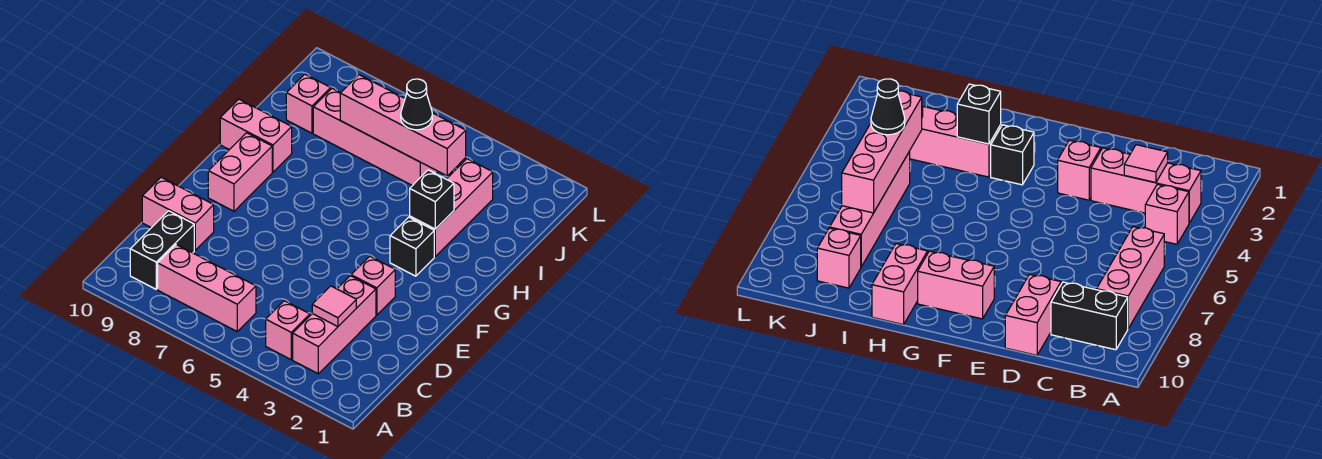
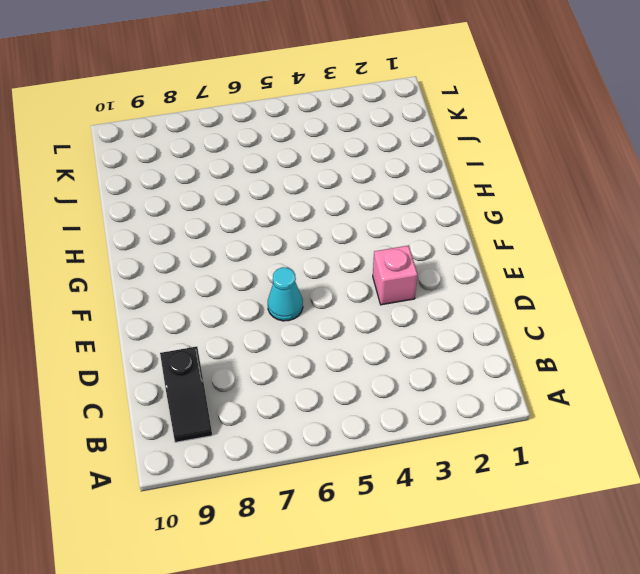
black slope B9:C9 level 1 top C -> black brick B9:C9 level 1
cyan cone E6 level 1 -> none
none -> pink brick B3:D3 level 1
none -> pink brick B4 level 1
none -> pink brick B6:B8 level 1

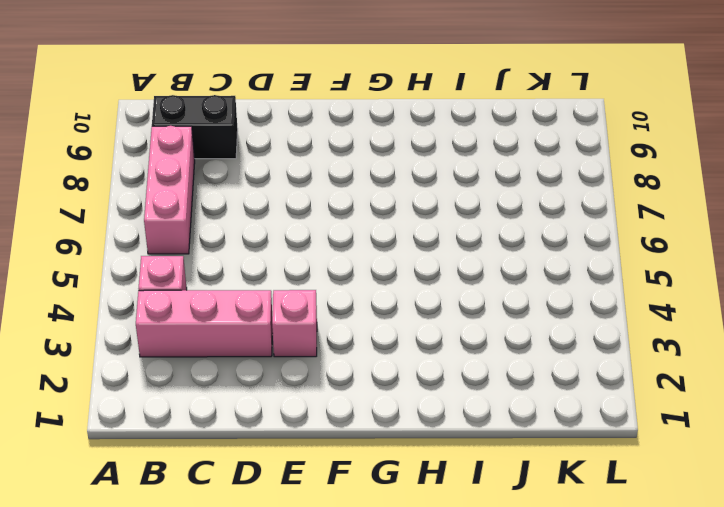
none -> pink brick D9:D10 level 1
none -> pink brick F9:G9 level 1
none -> black brick G3 level 1

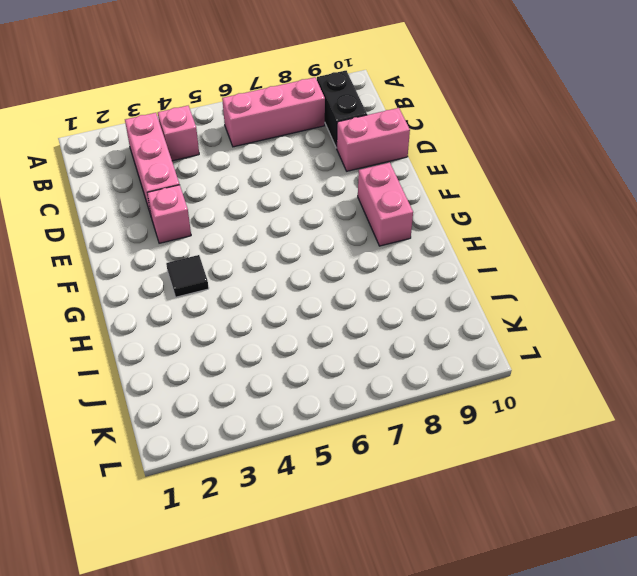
black tile G3 level 1 -> black brick G3 level 1
none -> pink brick H3:J3 level 1
none -> pink brick H9:H10 level 1
none -> pink brick J5:J8 level 1

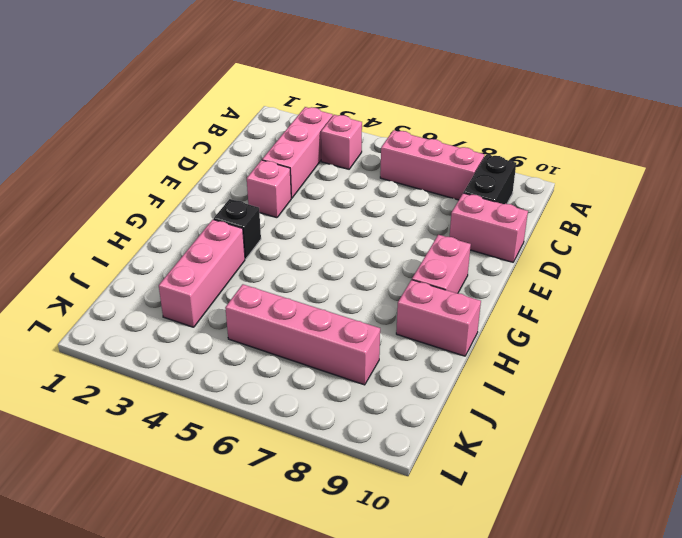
none -> pink brick J9 level 1
none -> pink tile C3 level 2
none -> black brick H3 level 2

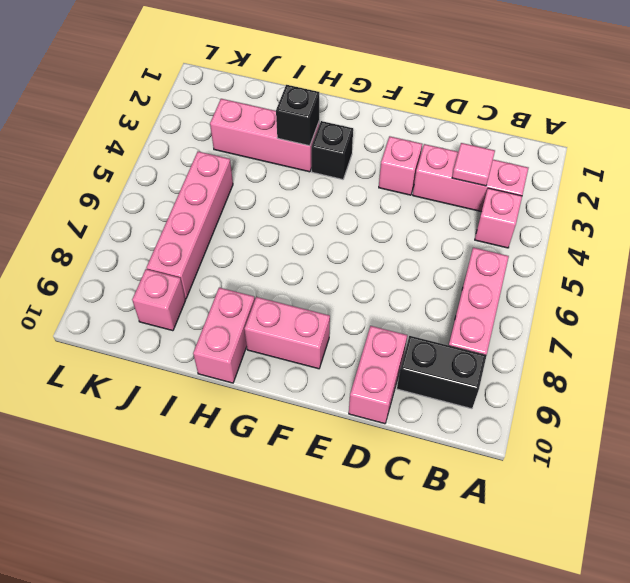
none -> pink brick J4:J7 level 2
none -> black cone J5 level 3

